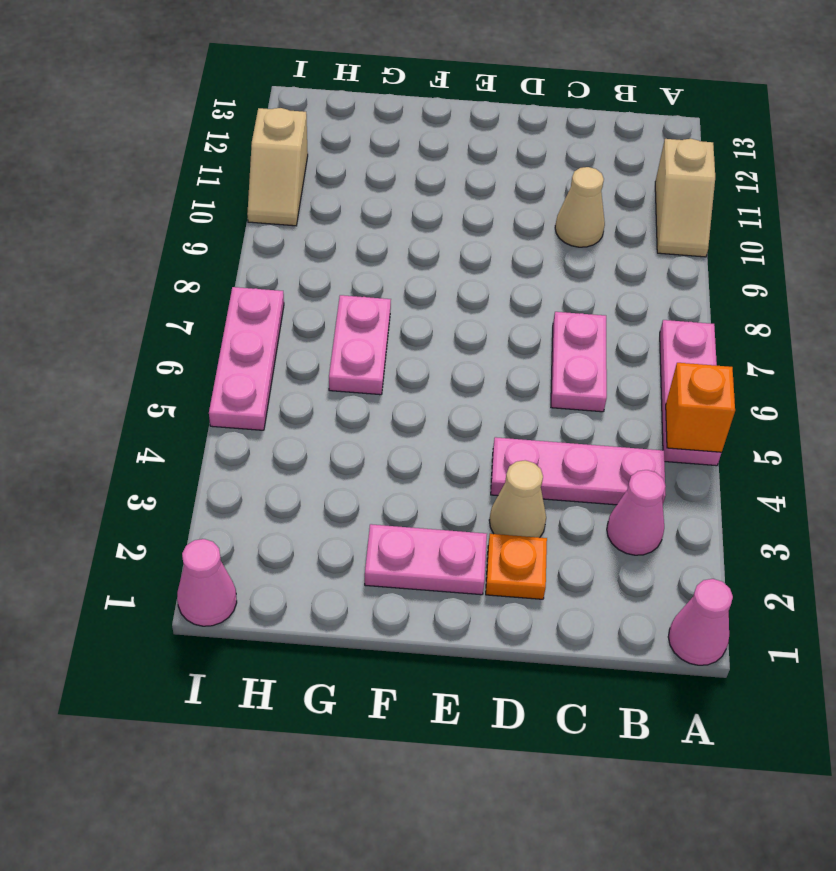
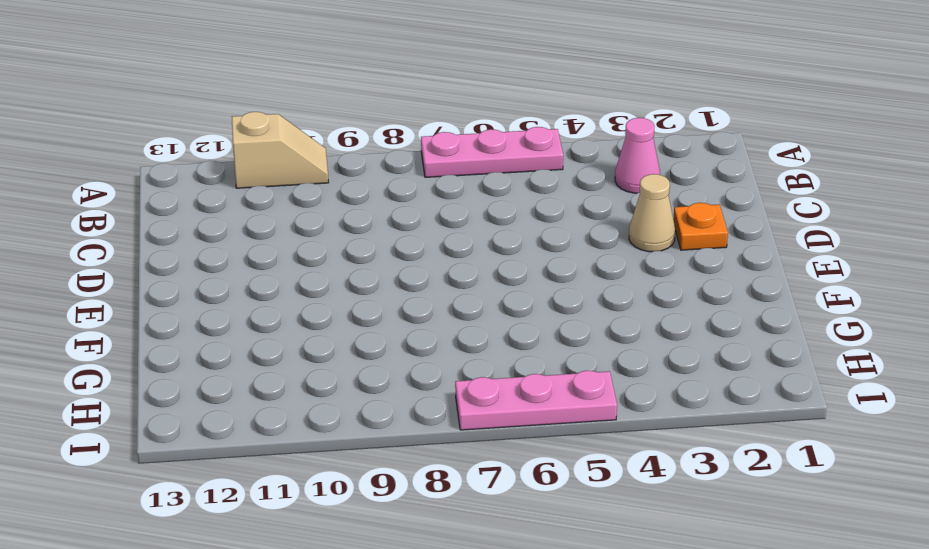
none -> pink cone A1 level 1
none -> pink plate B4:D4 level 1
none -> pink plate C6:C7 level 1

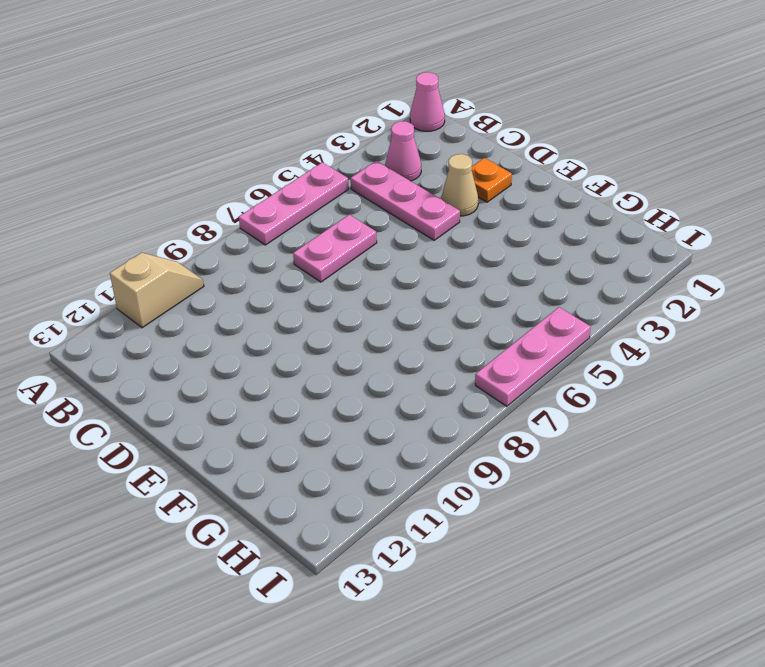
none -> tan cone C10 level 1
none -> pink plate E2:F2 level 1
none -> pink plate G6:G7 level 1

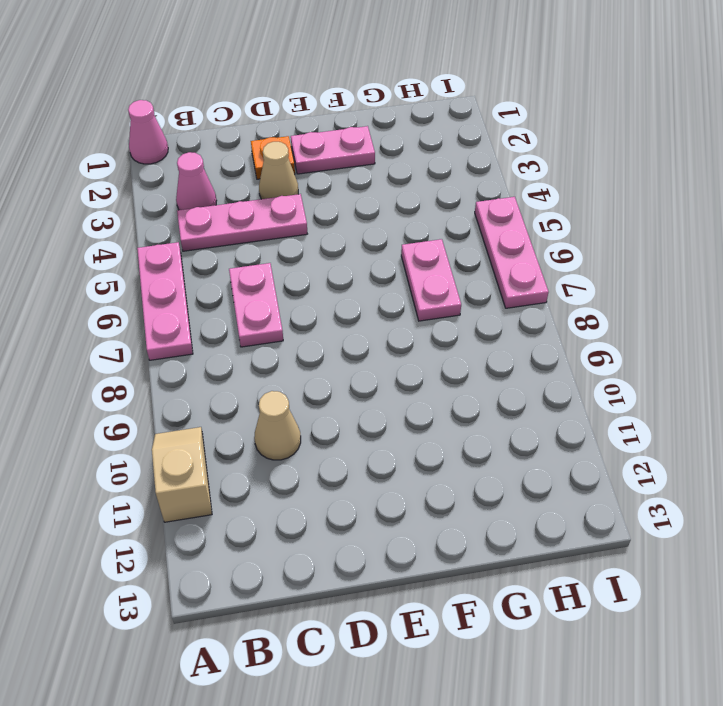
none -> pink cone I1 level 1
none -> tan slope I10:I11 level 1 top 11
none -> orange brick A5 level 2

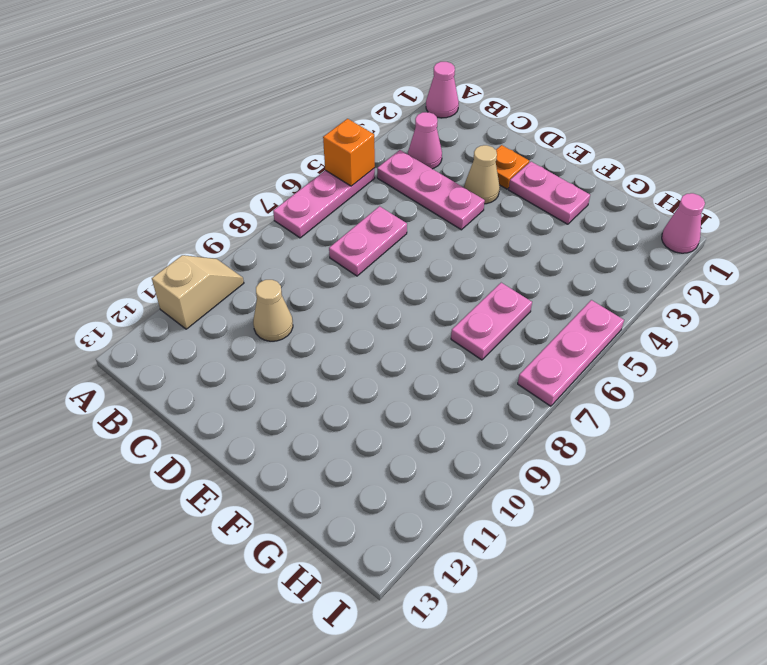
none -> tan slope I10:I11 level 1 top 11

